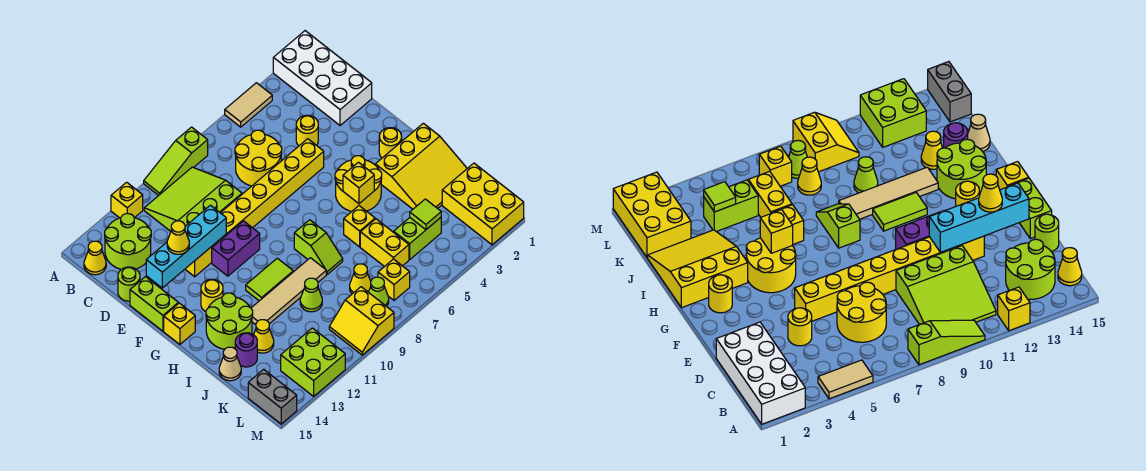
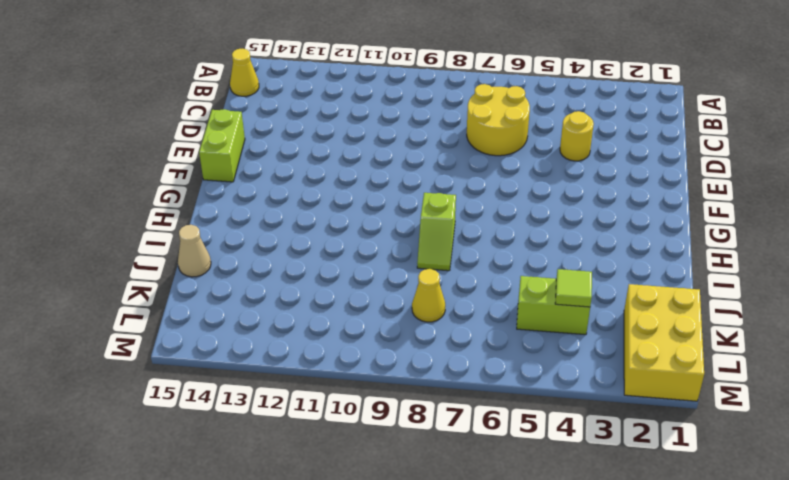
none -> white brick A1:D2 level 1
none -> tan tile A4:A5 level 1
none -> lime slope A8:A10 level 1 top 8
none -> yellow brick A12 level 1

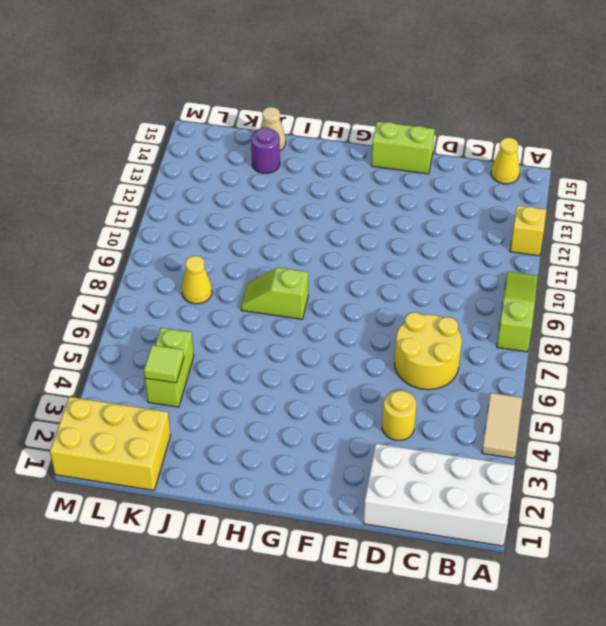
none -> lime slope B9:D11 level 1 top D
none -> lime round brick B13:C14 level 1
none -> lime round brick D15 level 1
none -> yellow brick E5:E12 level 1

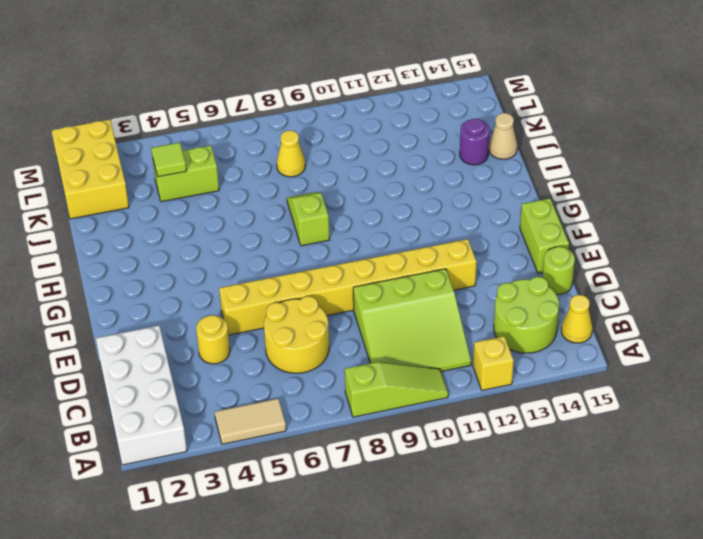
none -> purple brick F10:F11 level 1
none -> yellow round brick G2 level 1
none -> yellow round brick G4:H5 level 1
none -> yellow round brick G13 level 1

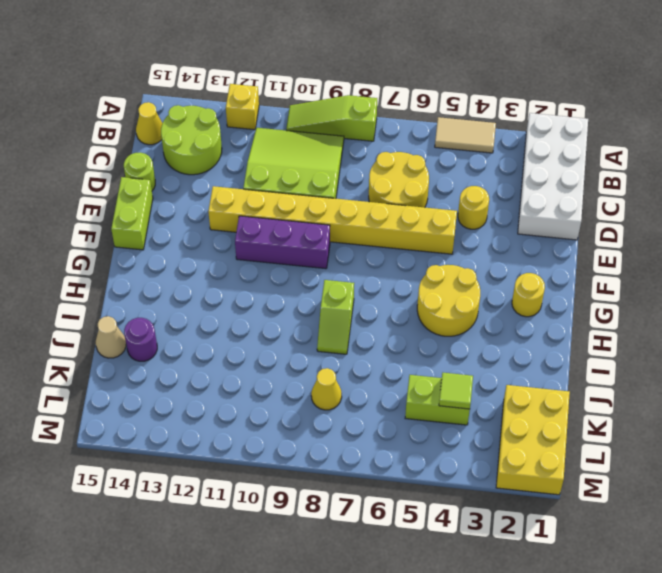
purple brick F9:F11 level 1 -> purple brick F10:F11 level 1
none -> yellow round brick G13 level 1
none -> yellow brick G15 level 1
none -> yellow slope H1:J3 level 1 top H
none -> lime tile H10:H11 level 1

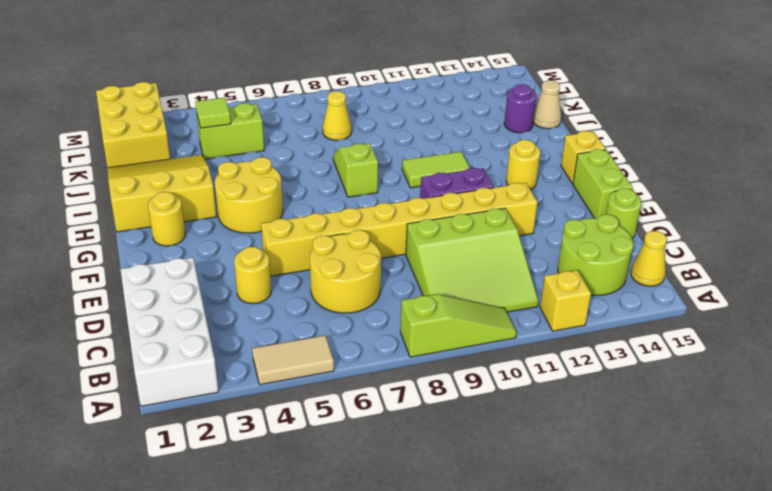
none -> lime round brick H13:I14 level 1
none -> yellow brick I6 level 1
none -> tan tile I9:I12 level 1
none -> yellow brick J6:K6 level 1

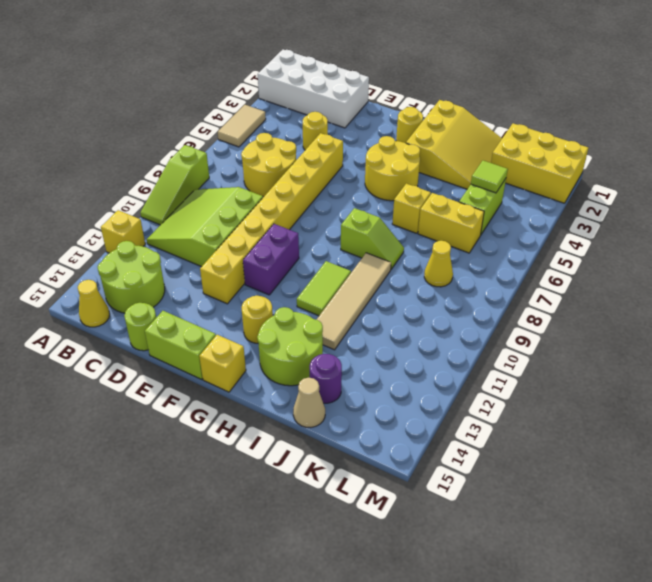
none -> lime cone J10 level 1
none -> yellow cone J13 level 1
none -> yellow brick L7 level 1
none -> lime cone L8 level 1

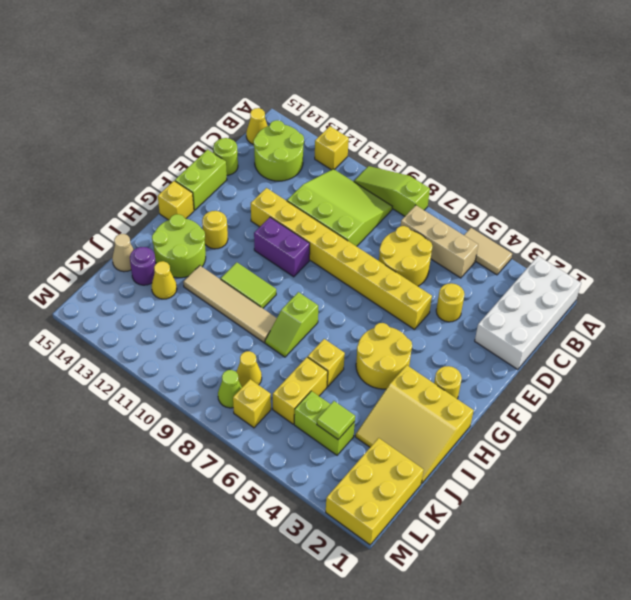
tan brick B5:B7 level 1 -> none
none -> lime cone J10 level 1
none -> yellow slope L9:M10 level 1 top 9
none -> lime brick L12:M13 level 1
none -> grey brick L15:M15 level 1

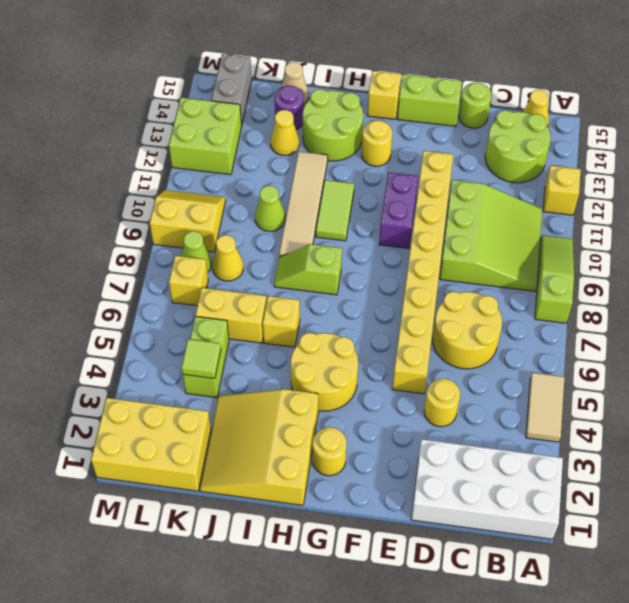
grey brick L14:L15 level 1 -> grey brick L15:M15 level 1
none -> cyan brick E11:E14 level 2
none -> yellow brick H5 level 2
none -> yellow cone E13 level 3

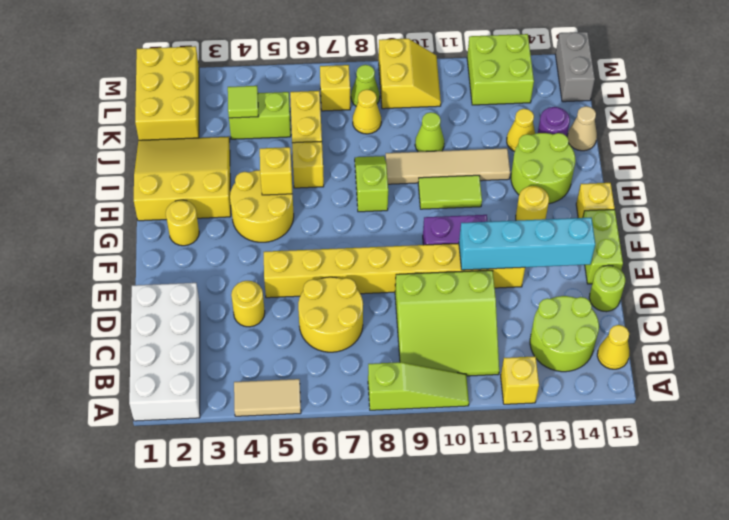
none -> yellow cone E13 level 3

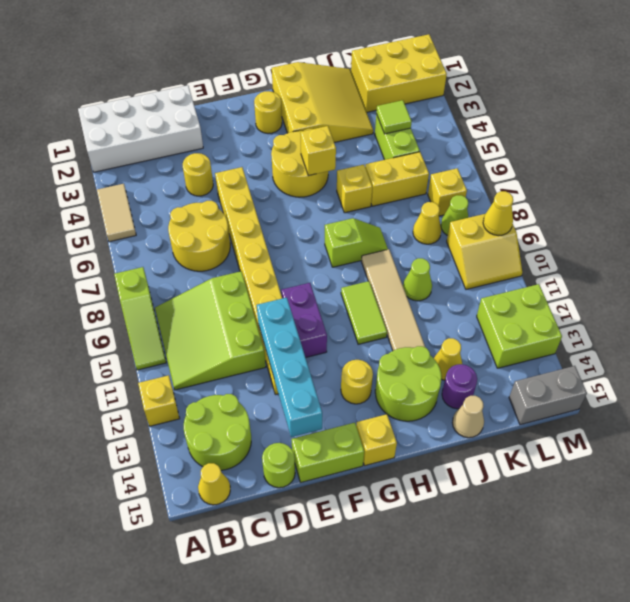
yellow cone M9 level 2 -> yellow cone E13 level 3

